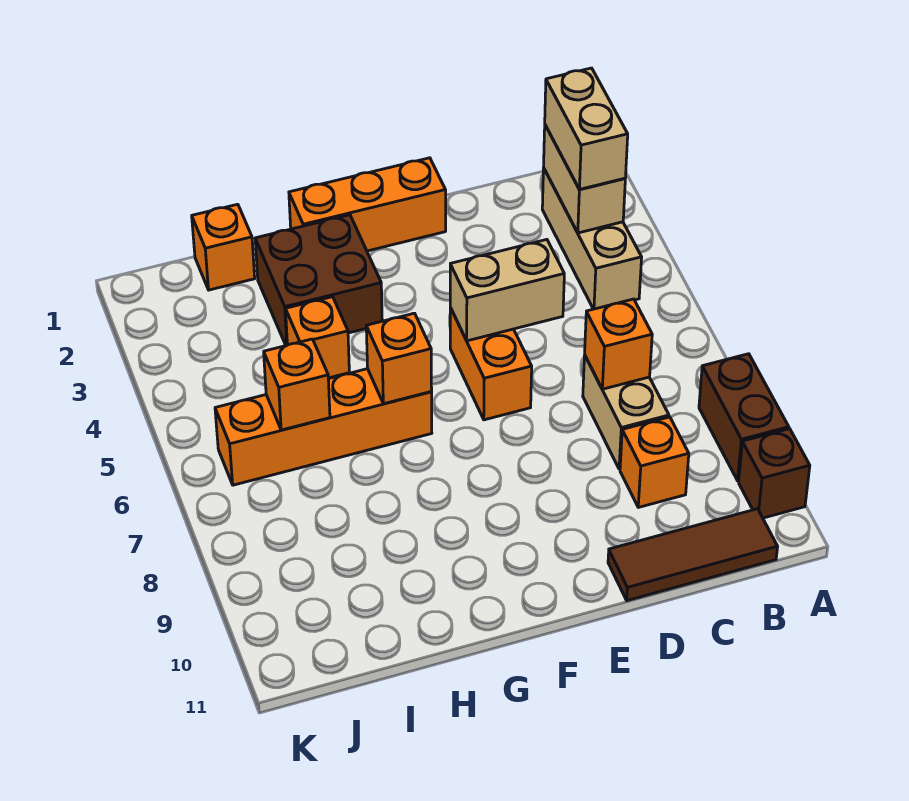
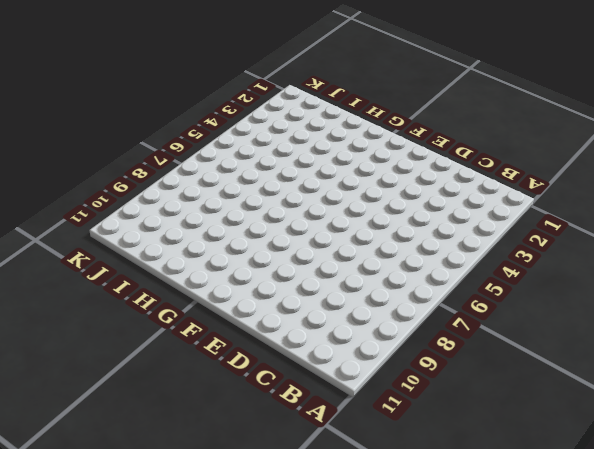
none -> brown brick A8:A9 level 1
none -> brown brick A10 level 1
none -> tan brick B2:B4 level 1

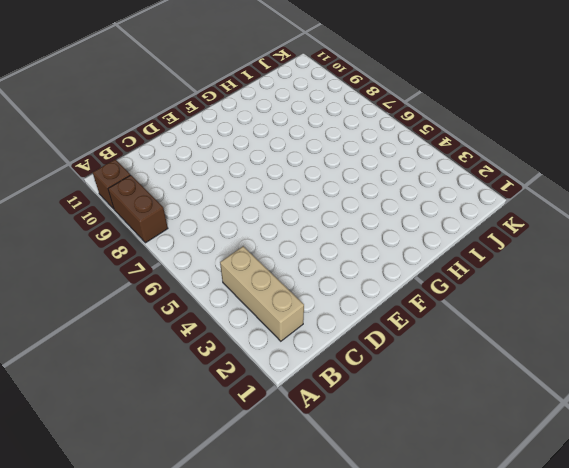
none -> brown tile B11:D11 level 1
none -> tan brick C7:C8 level 1
none -> orange brick C9 level 1

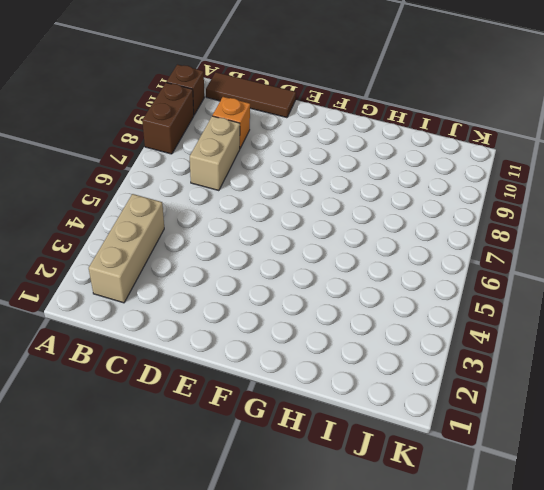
none -> orange brick E1:G1 level 1
none -> orange brick E5:E6 level 1
none -> brown brick G2:H3 level 1

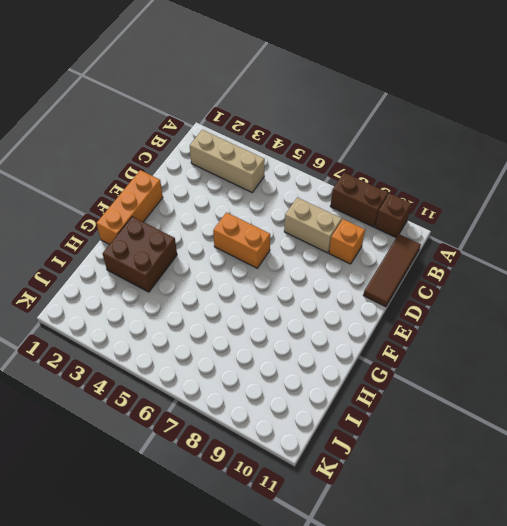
none -> orange brick G6:J6 level 1
none -> orange brick H4 level 1
none -> orange brick I1 level 1

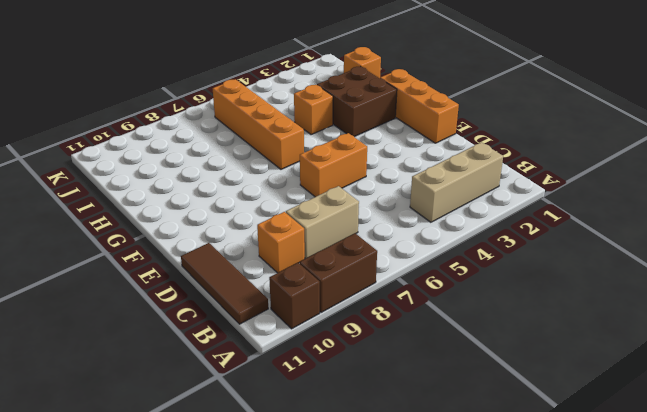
none -> tan brick B2:B3 level 2
none -> orange brick C7 level 2
none -> tan brick D5:E5 level 2

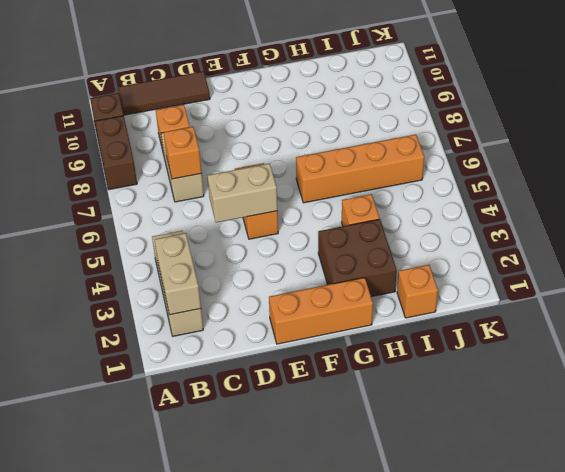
none -> orange brick G6 level 2
none -> orange brick I6 level 2
none -> tan brick B2:B3 level 3

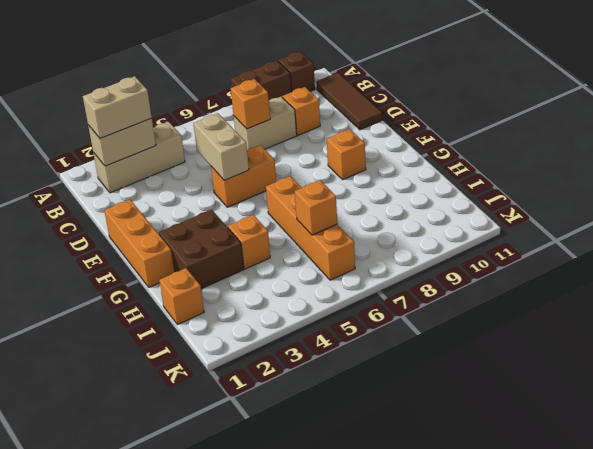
orange brick F9 level 1 -> orange brick G6 level 2

